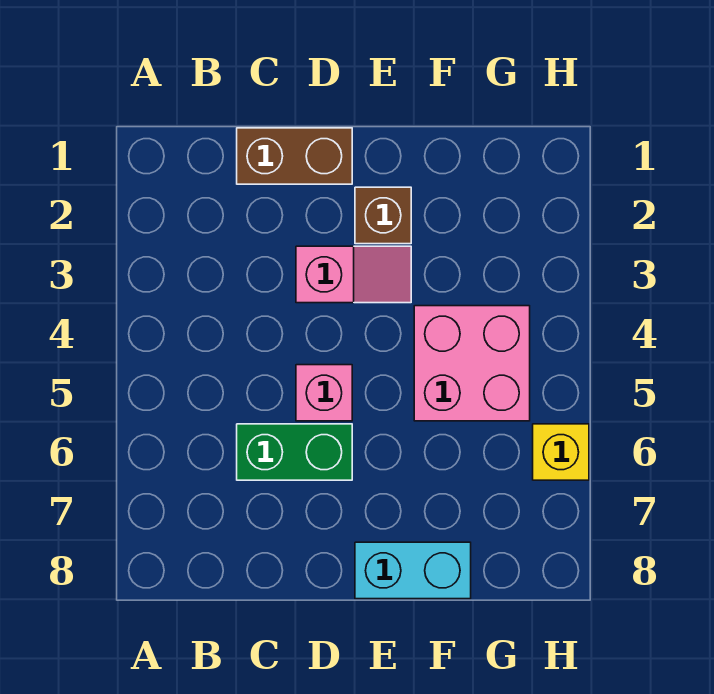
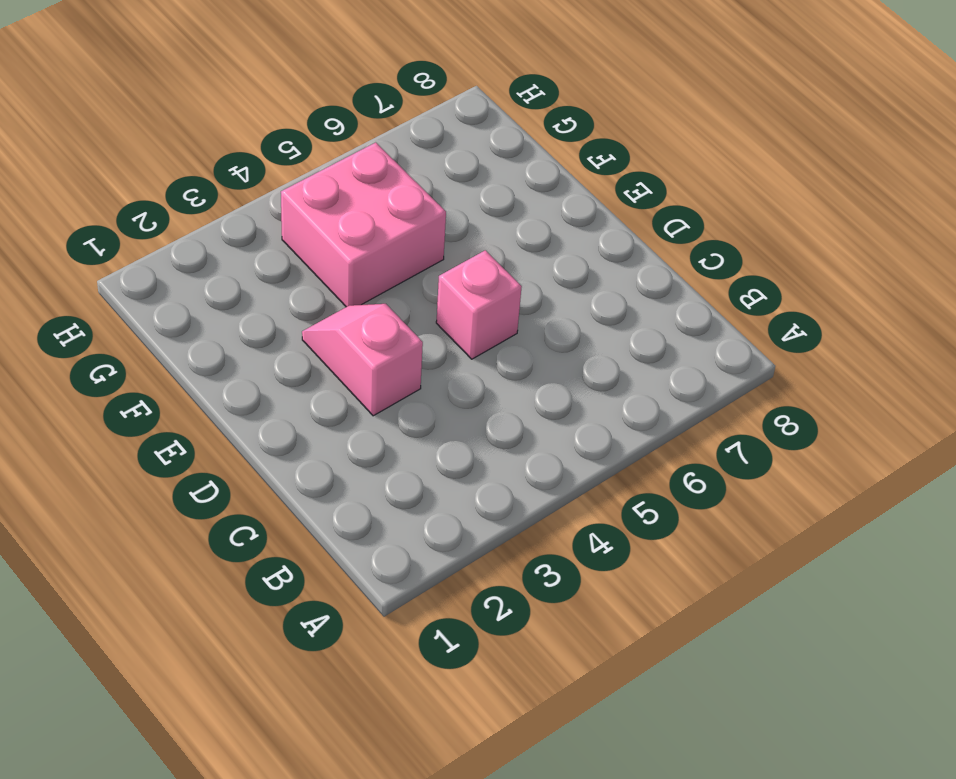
none -> brown brick C1:D1 level 1
none -> green brick C6:D6 level 1

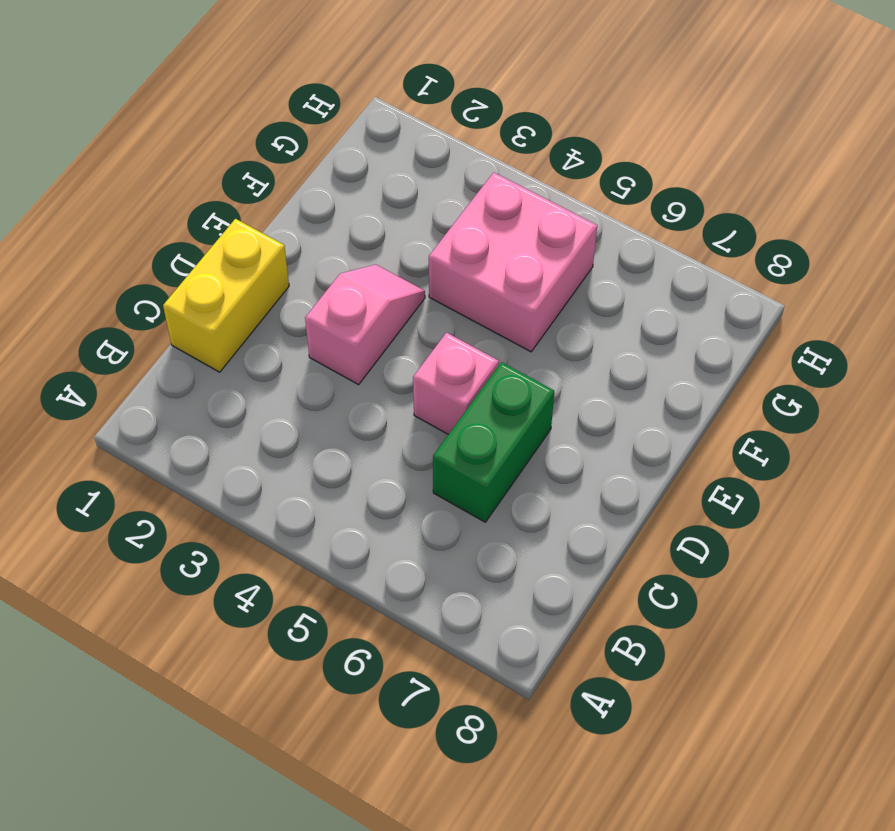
yellow brick C1:D1 level 1 -> brown brick C1:D1 level 1
none -> brown brick E2 level 1
none -> cyan brick E8:F8 level 1

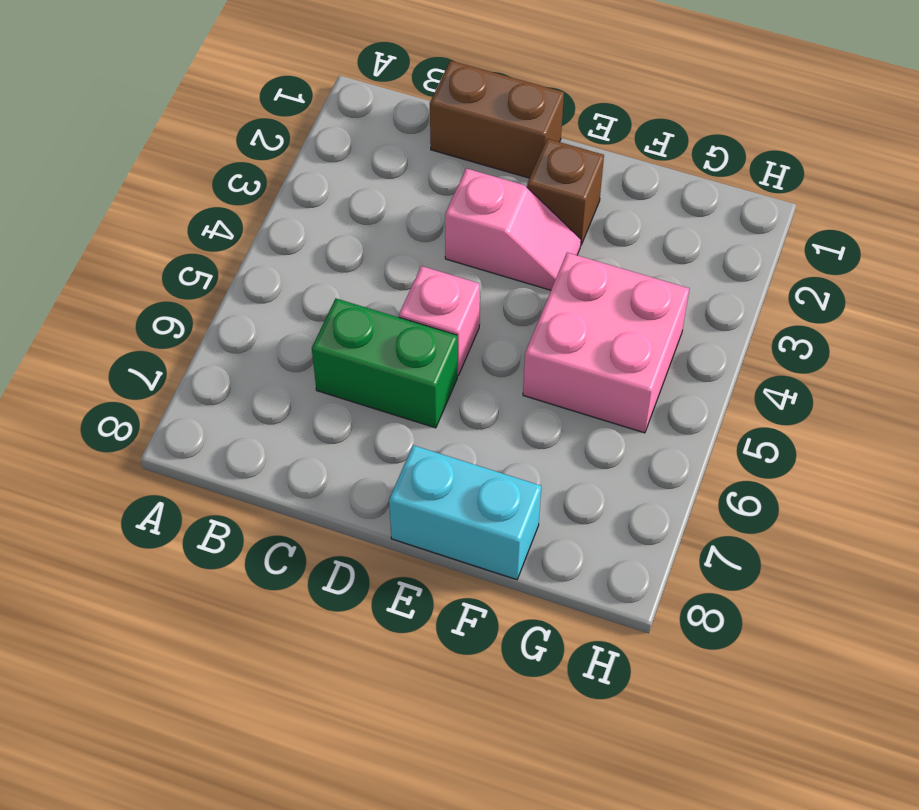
none -> yellow brick H6 level 1

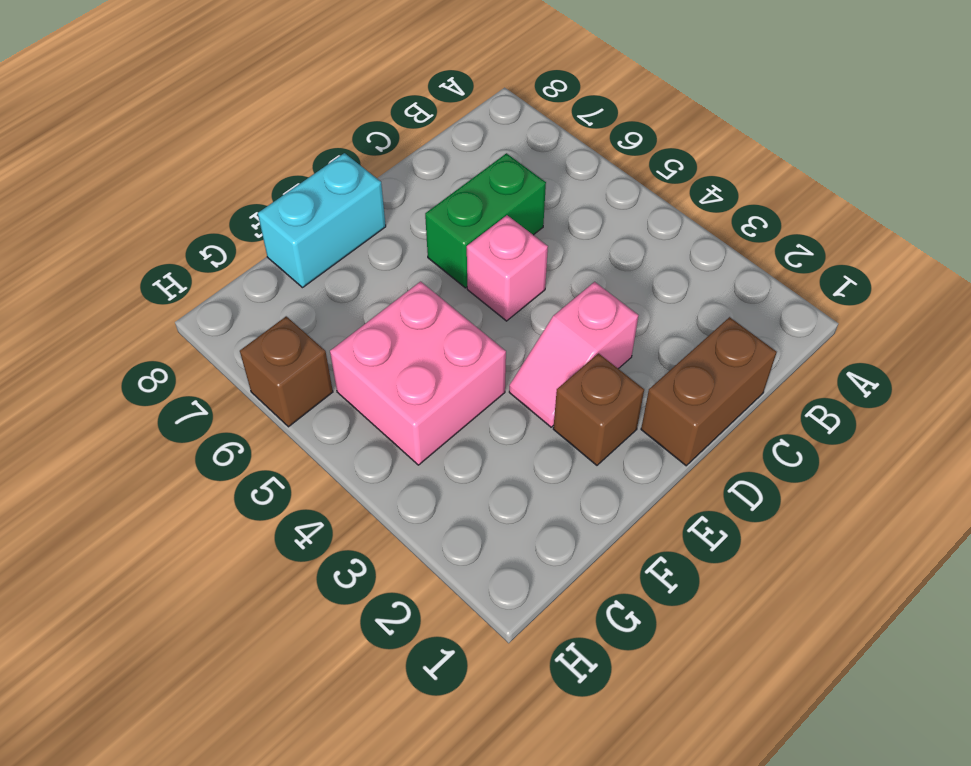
brown brick H6 level 1 -> yellow brick H6 level 1

